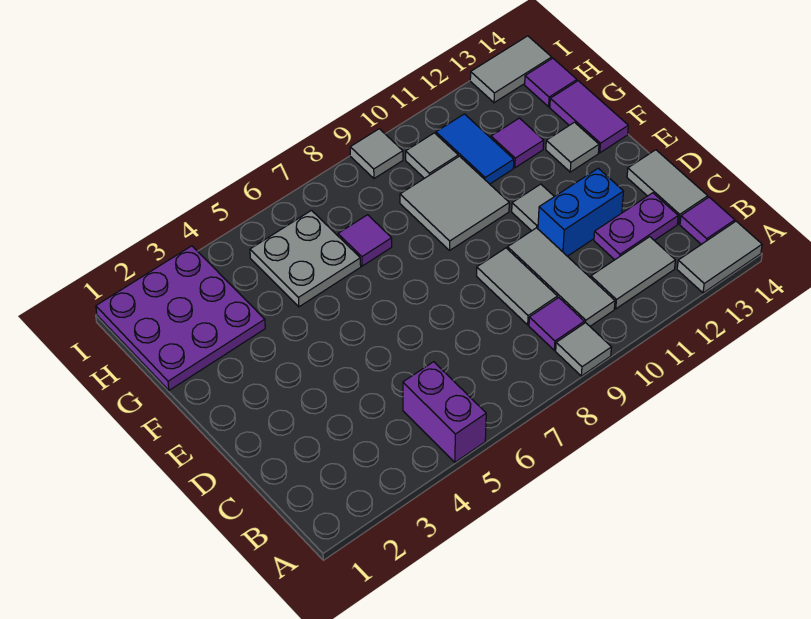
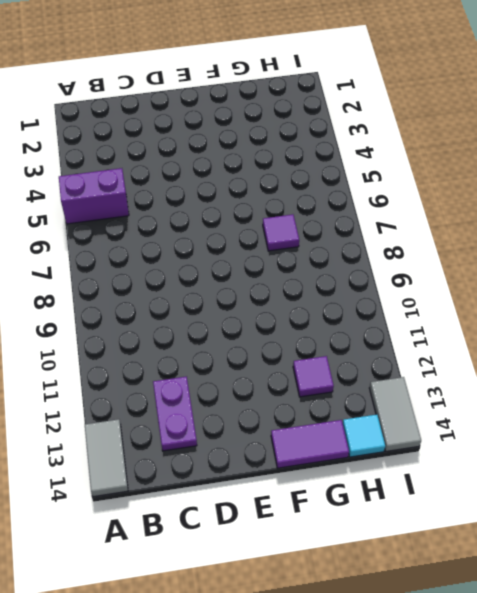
cyan tile H14 level 1 -> purple tile H14 level 1
none -> grey tile A9 level 1
none -> purple tile B9 level 1
none -> grey tile B10:D10 level 1

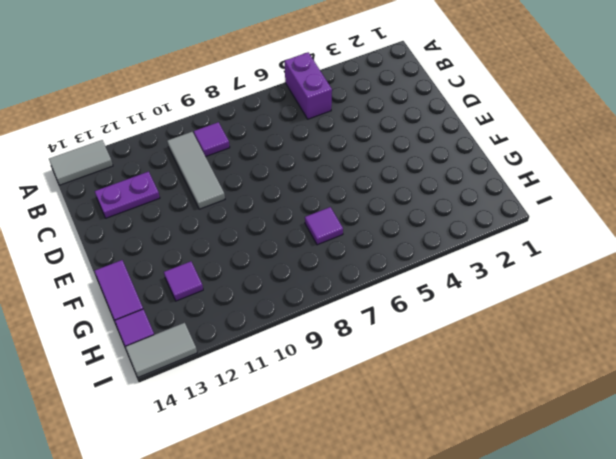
none -> grey tile A9 level 1
none -> grey tile B11:B12 level 1
none -> purple tile B14 level 1

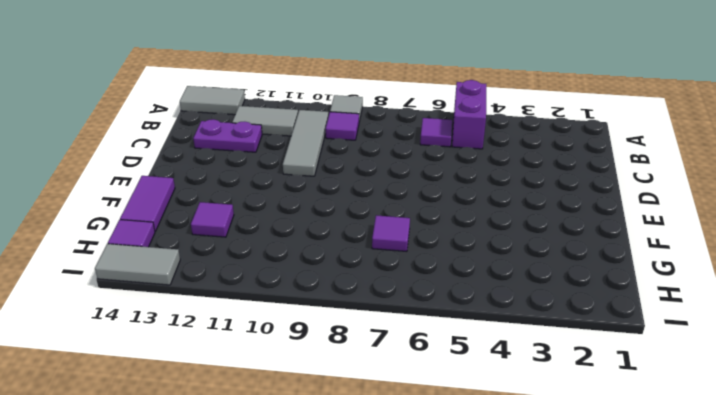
purple tile B6 level 1 -> purple tile B14 level 1
none -> grey tile C9:D9 level 1
none -> grey tile C14:D14 level 1
none -> blue brick D11:D12 level 1

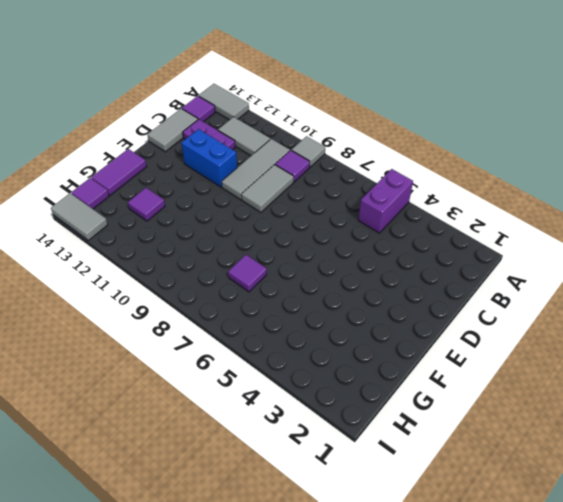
none -> grey tile E11 level 1
none -> grey tile F9:G10 level 1
none -> grey tile F13 level 1

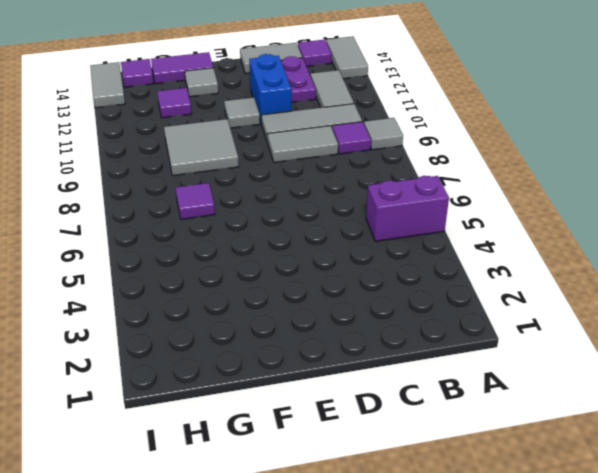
none -> purple plate G1:I3 level 1
none -> grey plate G5:H6 level 1
none -> blue tile G11:H11 level 1

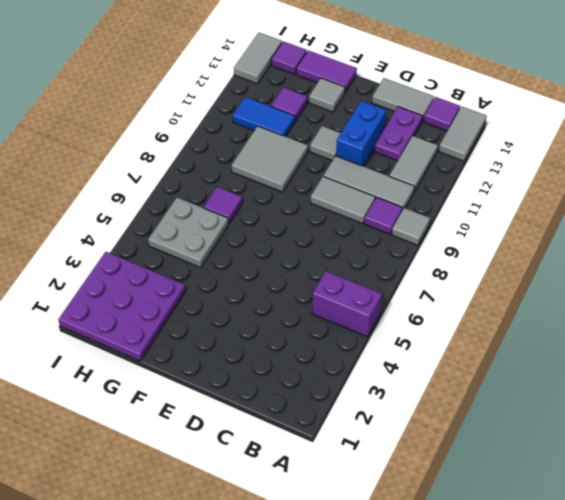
none -> grey tile H10 level 1
none -> grey tile I9 level 1

